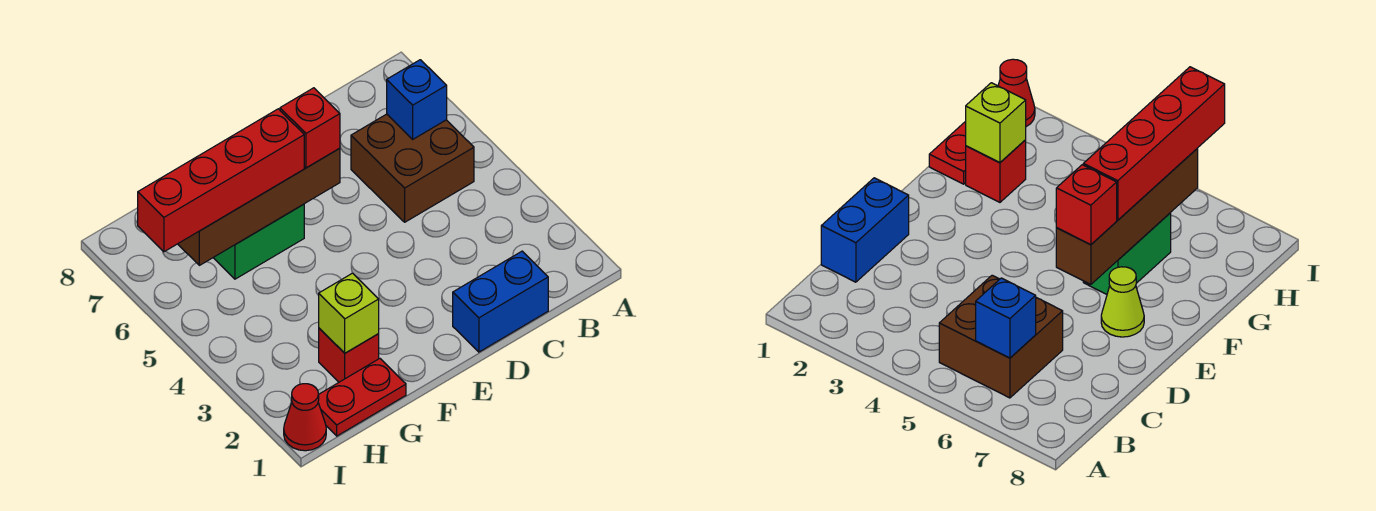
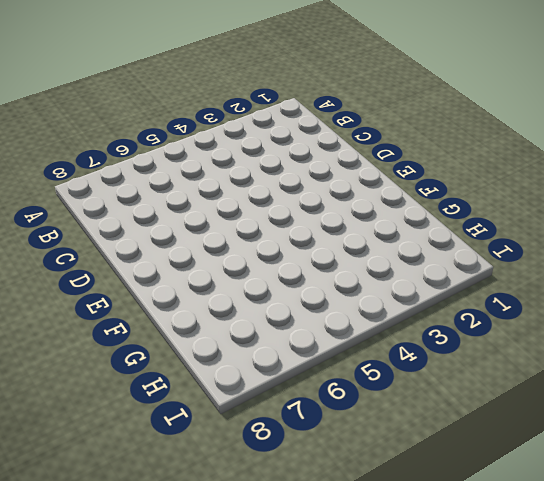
none -> brown brick B5:C6 level 1
none -> blue brick C1:D1 level 1
none -> lime cone E7 level 1

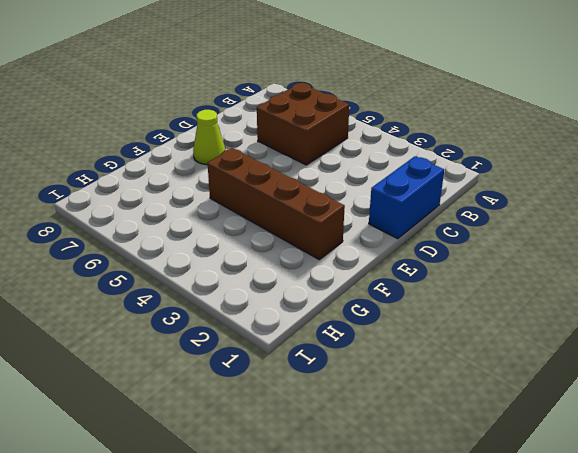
brown brick F2:F5 level 1 -> brown brick E6:H6 level 2
none -> green brick F6:G6 level 1
none -> red plate G1:H1 level 1
none -> red brick G2 level 1

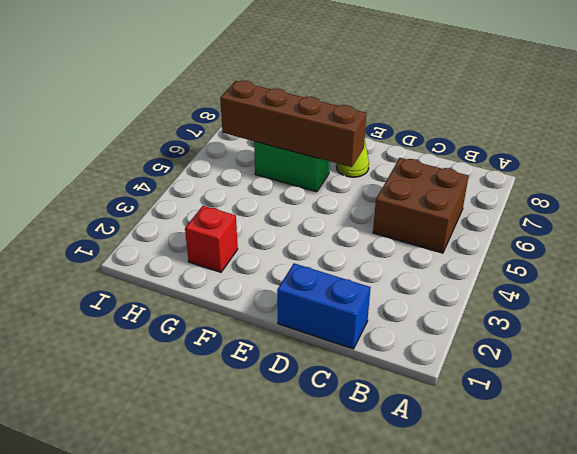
none -> red plate G1:H1 level 1
none -> red cone I1 level 1
none -> blue brick B6 level 2

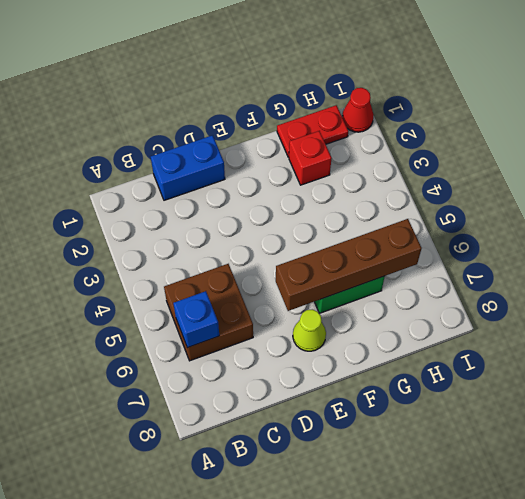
none -> lime brick G2 level 2
none -> red brick E6 level 3
none -> red brick F6:I6 level 3

